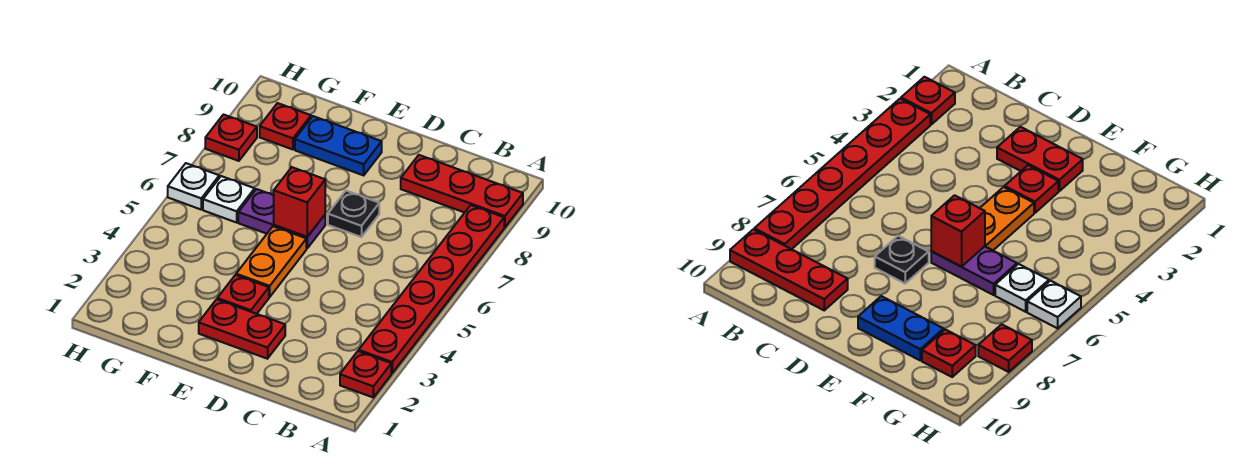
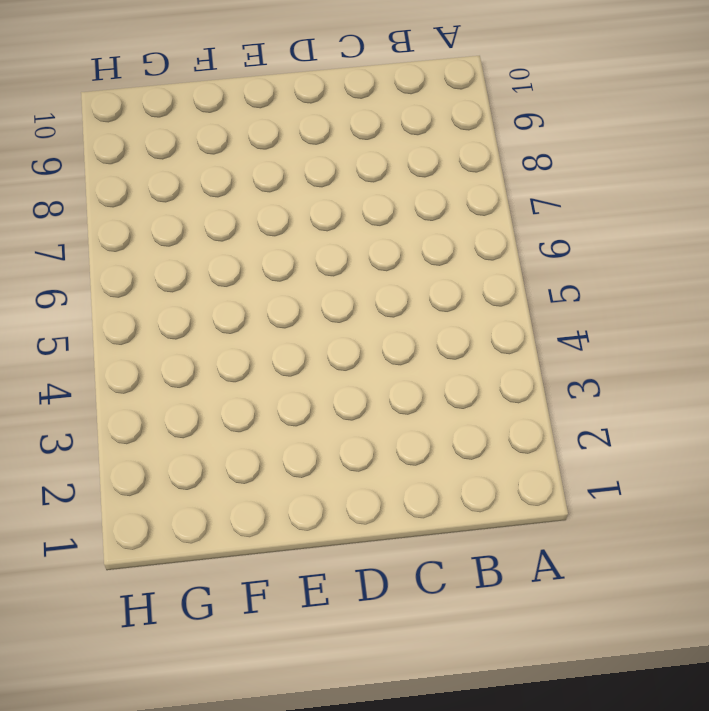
none -> red plate A2 level 1
none -> red plate A3:A8 level 1
none -> red plate A9:C9 level 1

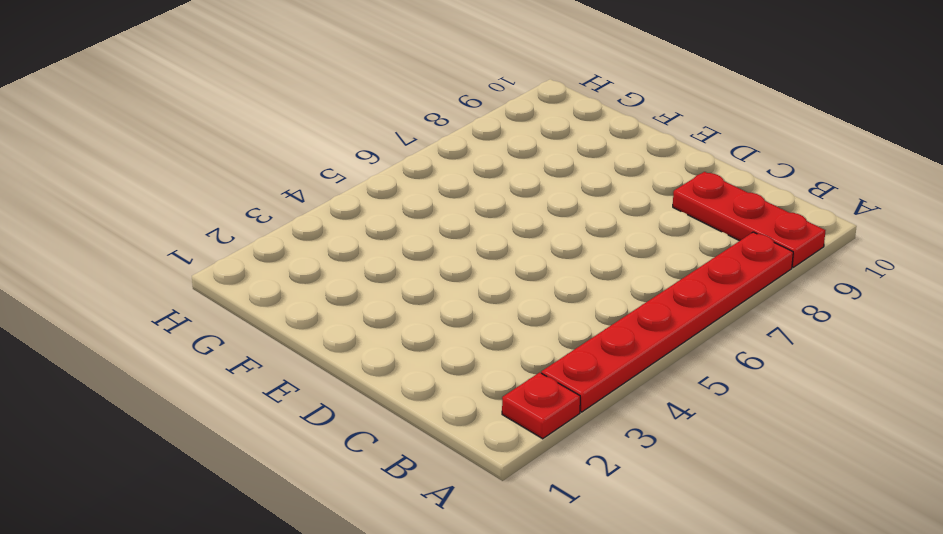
none -> red plate D2:E2 level 1
none -> black plate D7 level 1
none -> red plate E3 level 1

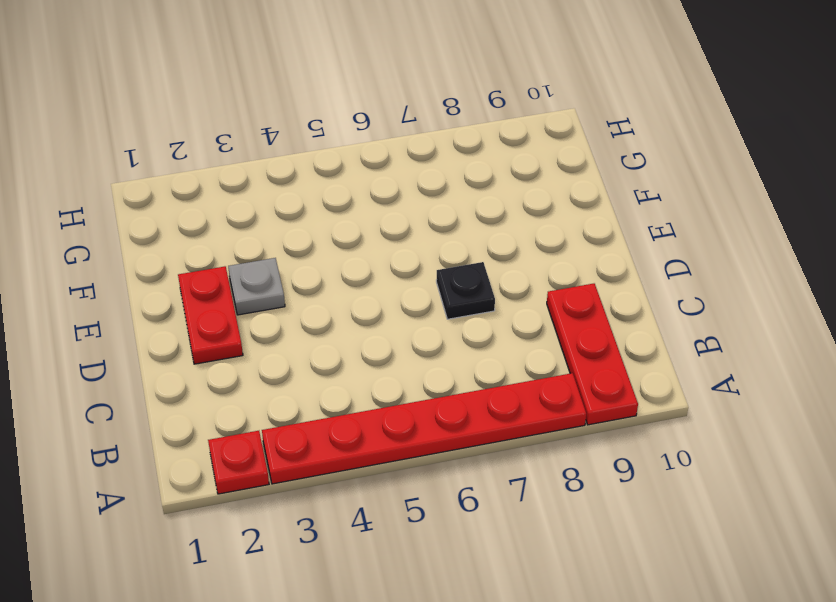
grey plate E3 level 1 -> red plate E3 level 1
none -> orange plate E4:E5 level 1
none -> purple plate E6:F6 level 1
none -> blue plate E9:F9 level 1

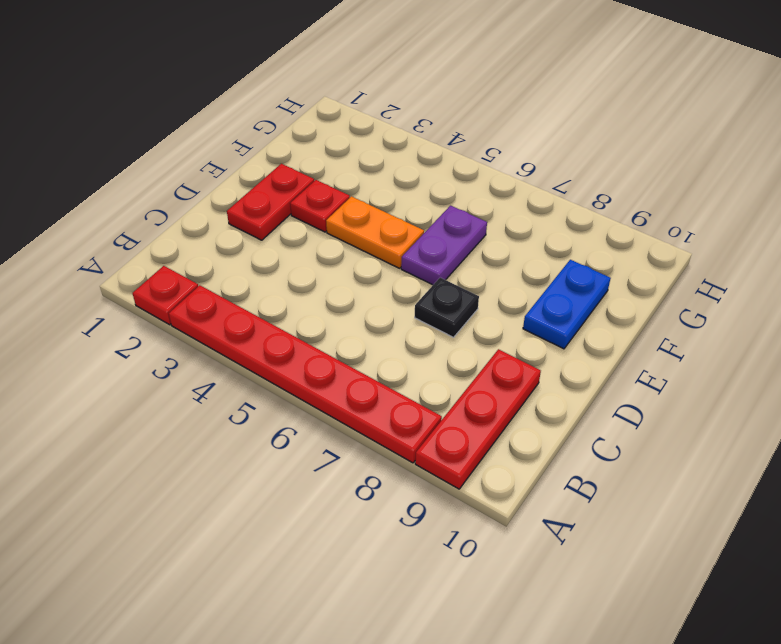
none -> white plate G6 level 1
none -> red plate G9 level 1
none -> white plate H6 level 1

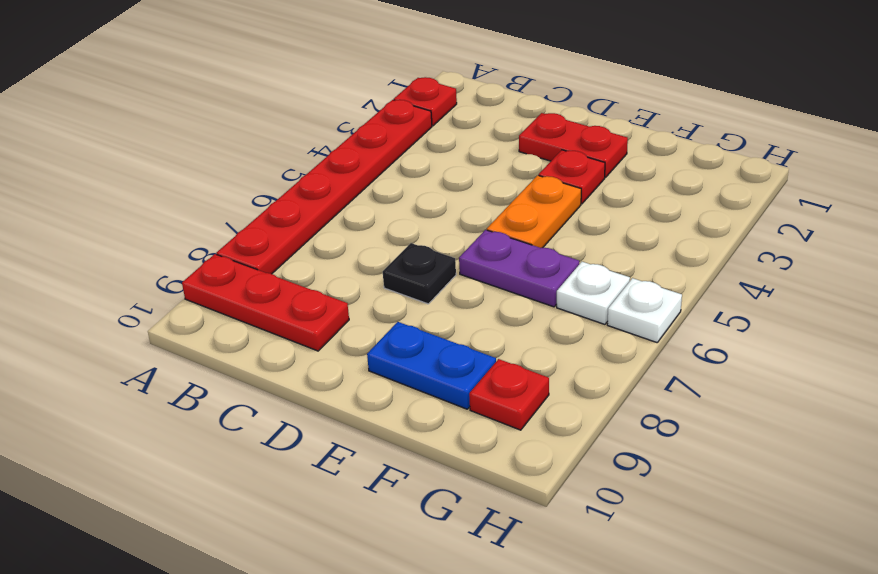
none -> red plate H8 level 1
none -> red brick E6 level 2

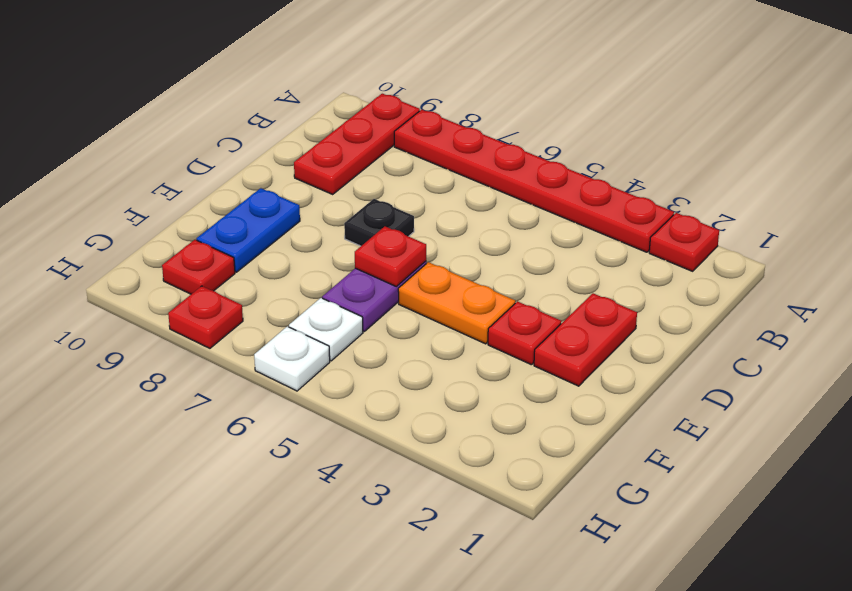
red plate E6 level 2 -> red brick E6 level 2

